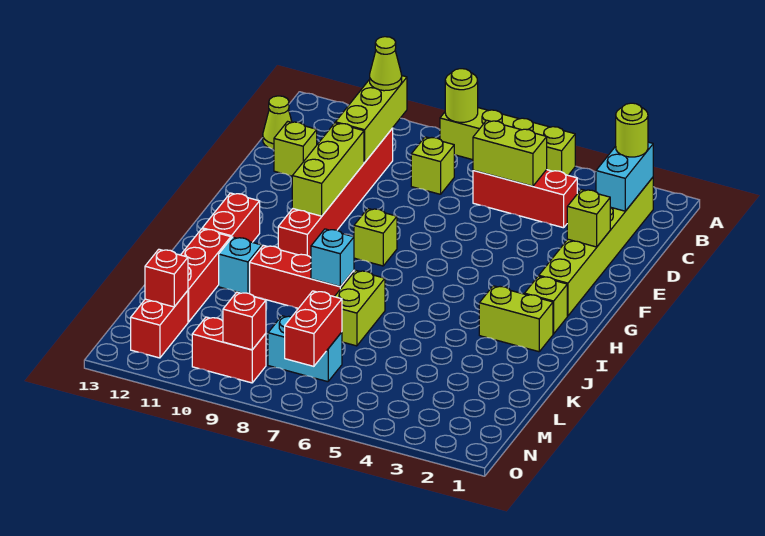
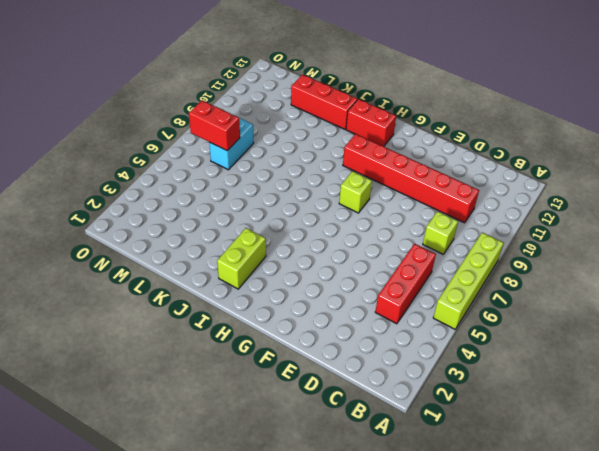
none -> lime brick B2:G2 level 1
none -> lime cone C13 level 1
none -> lime brick D12 level 1
none -> lime brick H2 level 1

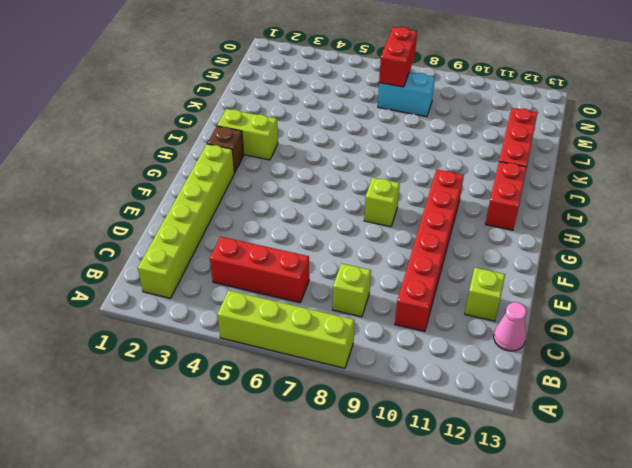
pink cone C13 level 1 -> lime cone C13 level 1
brown brick H2 level 1 -> lime brick H2 level 1
none -> lime brick J7:K7 level 1
none -> red brick J8:J10 level 1
none -> cyan brick J11 level 1
none -> red brick M12:N12 level 1

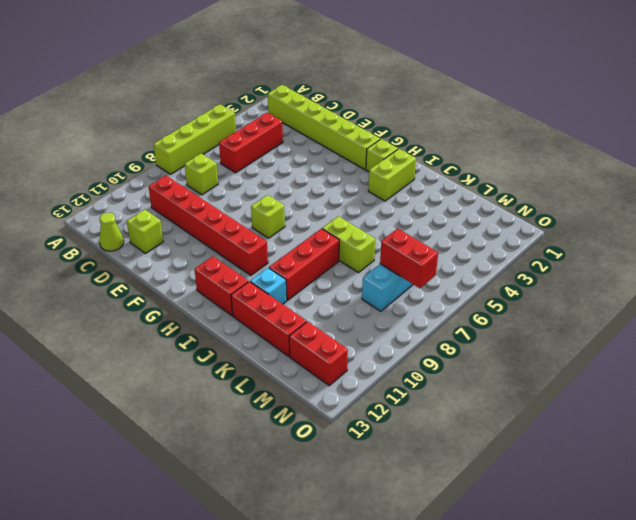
none -> red brick N9:N10 level 1
none -> lime round brick A8 level 2
none -> cyan brick B2:C2 level 2
none -> lime brick B10:D10 level 2

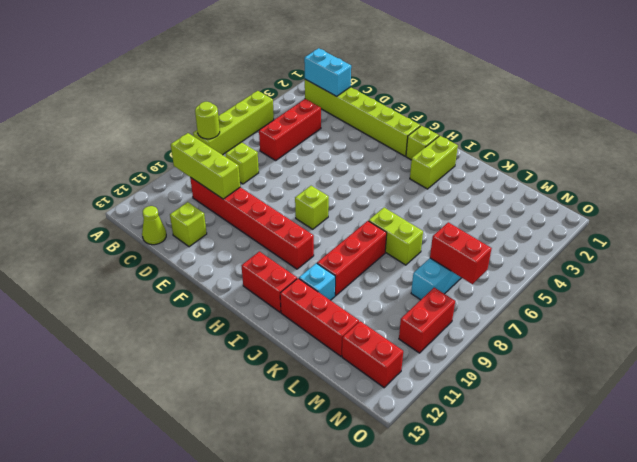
none -> lime brick C5:C6 level 2
none -> lime brick E2 level 2
none -> lime brick E10:G10 level 2
none -> cyan brick J8 level 2

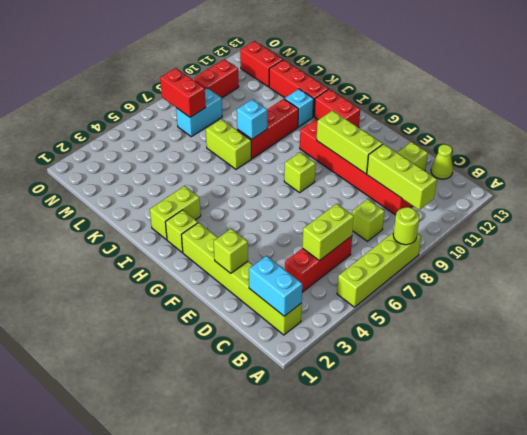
none -> red brick M12 level 2
none -> red brick N9 level 2
none -> lime round brick B2 level 3
none -> lime cone B10 level 3

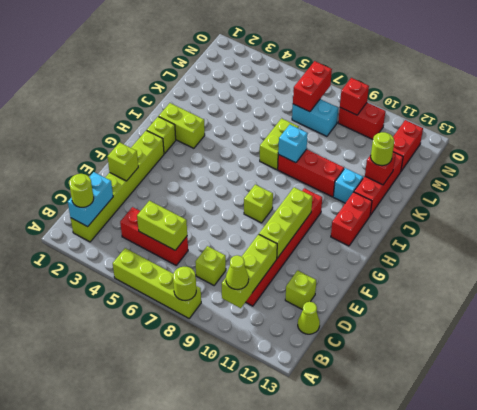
red brick K12 level 2 -> red brick M12 level 2
lime round brick K12 level 3 -> none

